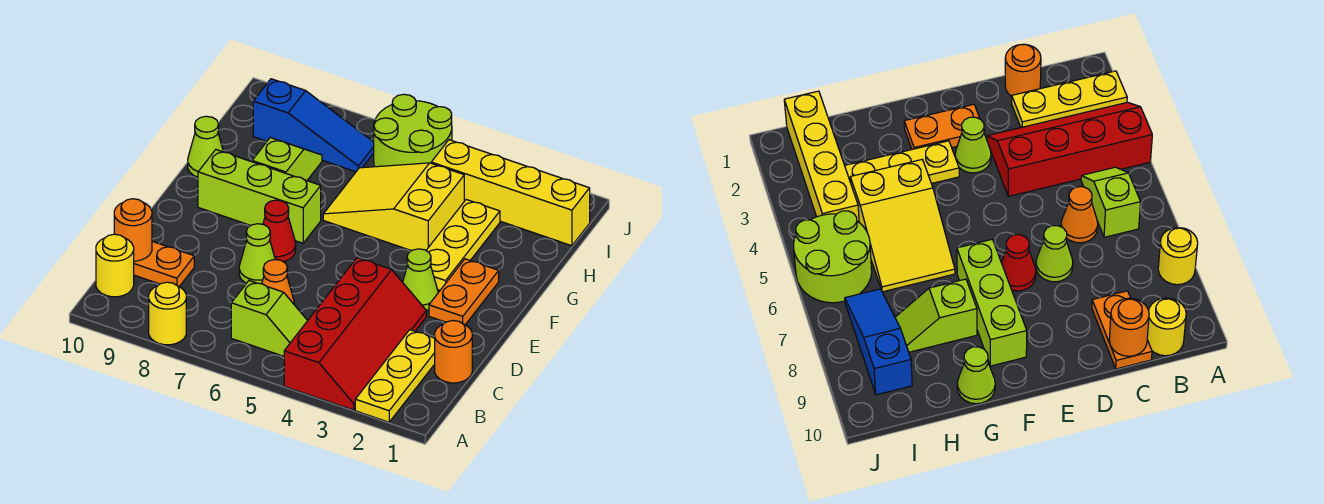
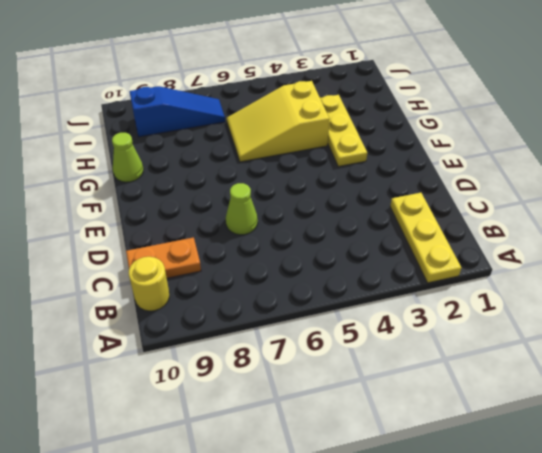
none -> red slope A3:D4 level 1 top 4
none -> yellow round brick A8 level 1
none -> lime slope B5:B6 level 1 top 6

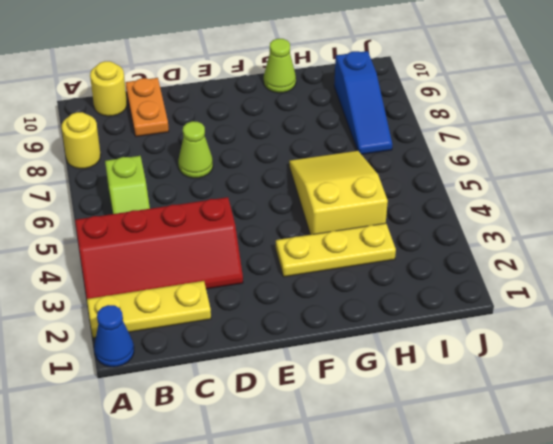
blue cone A1 level 1 -> none
none -> orange round brick C1 level 1
none -> orange cone C6 level 1
none -> orange plate E2:F2 level 1

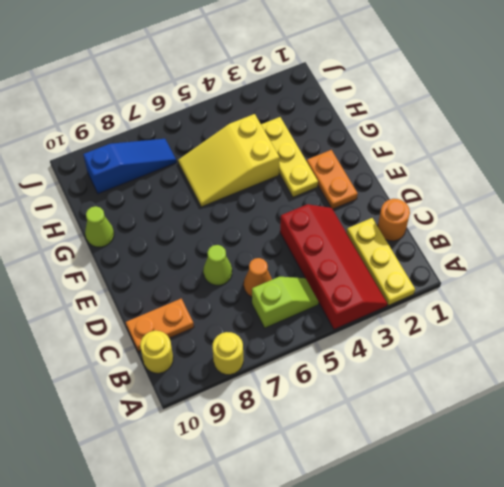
none -> lime cone E3 level 1
none -> red cone E7 level 1
none -> lime brick F7:F9 level 1

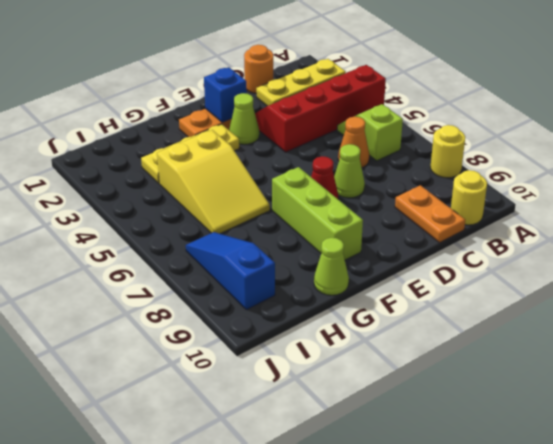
blue brick E2 level 2 -> none
none -> lime slope G8:H8 level 1 top G
none -> yellow brick I1:I4 level 1
none -> lime round brick I5:J6 level 1

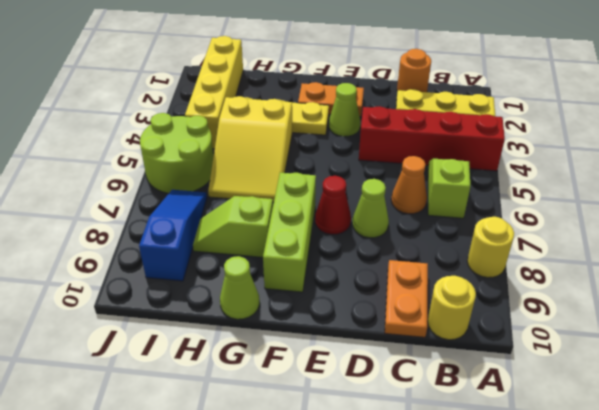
none -> orange round brick C10 level 2

